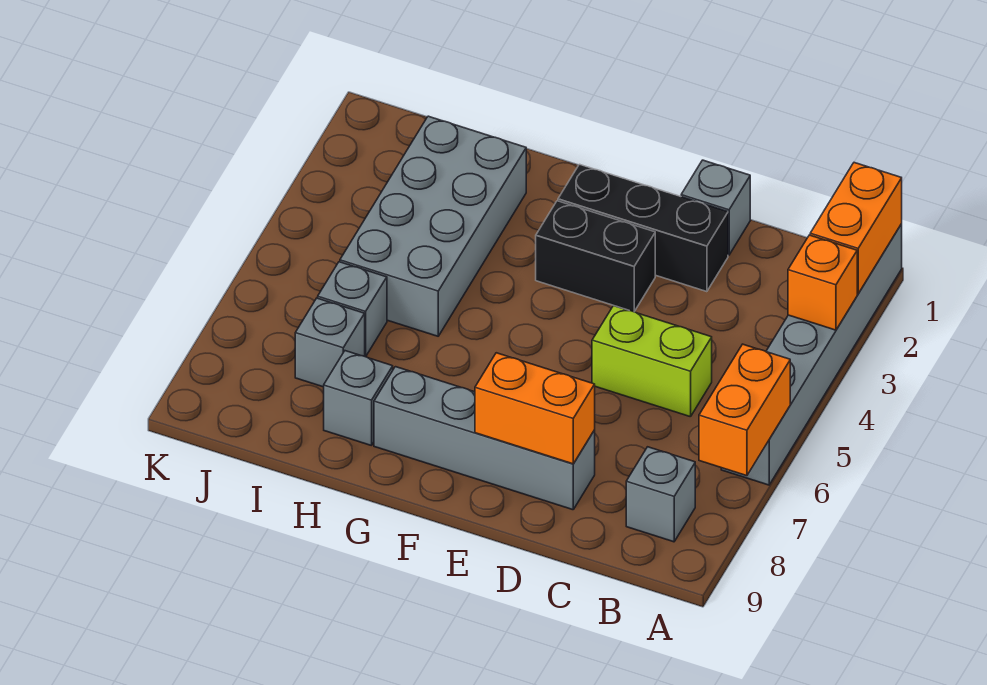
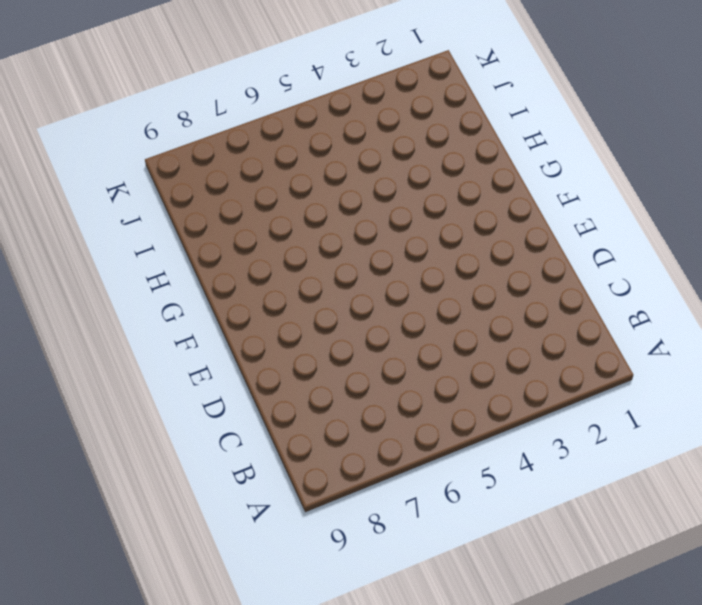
none -> grey brick A1:A6 level 1
none -> grey brick B8 level 1
none -> lime brick C5:D5 level 1

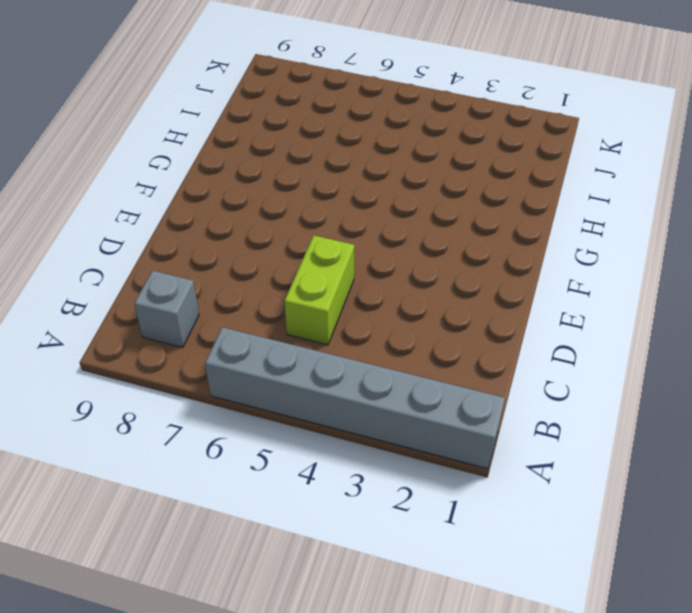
none -> grey brick D1 level 1
none -> black brick D2:F2 level 1
none -> grey brick D8:G8 level 1

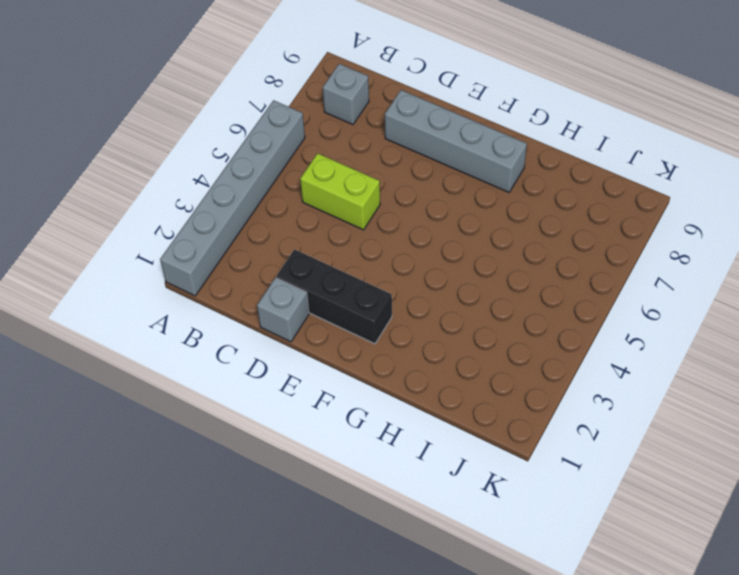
none -> black brick E3:F3 level 1
none -> grey brick H2:I5 level 1
none -> grey brick H8 level 1

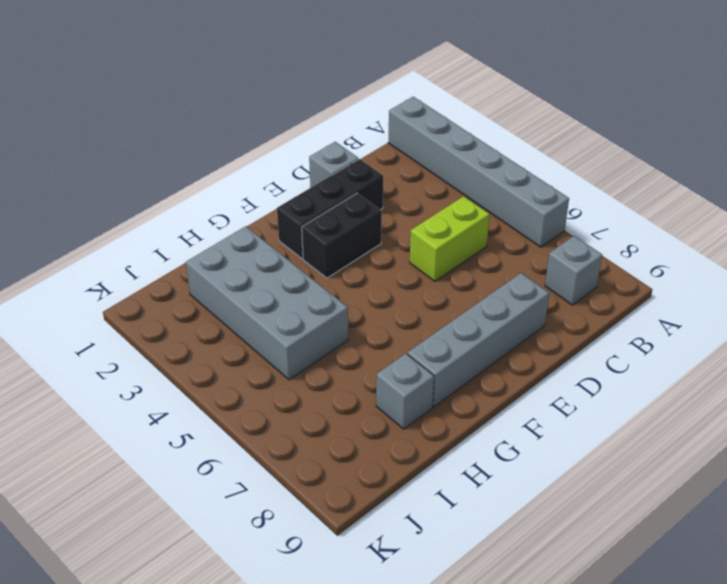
none -> grey brick I6 level 1
none -> grey brick I7 level 1
none -> orange brick A1:A2 level 2

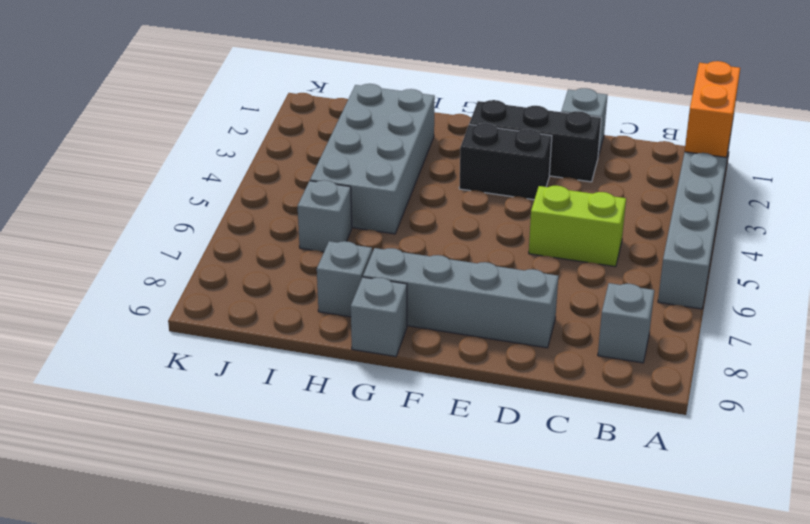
grey brick G9 level 1 -> grey brick I7 level 1
none -> orange brick A3 level 2
none -> orange brick A6:A7 level 2
none -> orange brick D8:E8 level 2

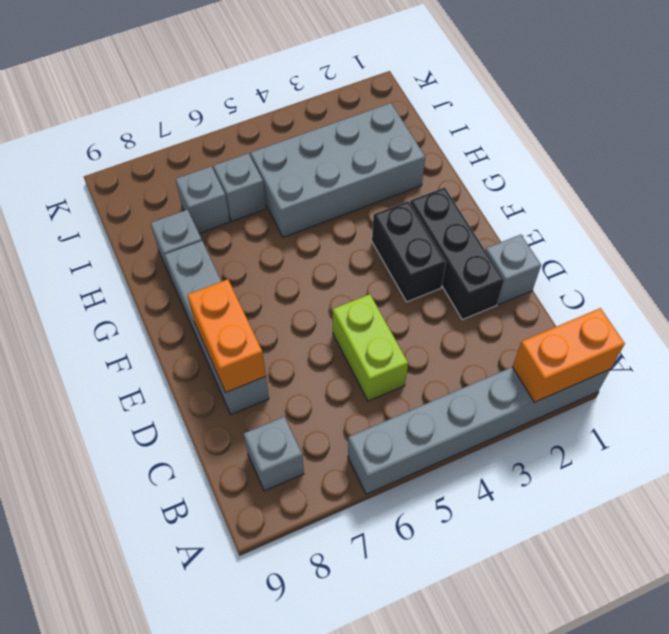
none -> orange brick A3 level 2
none -> orange brick A6:A7 level 2

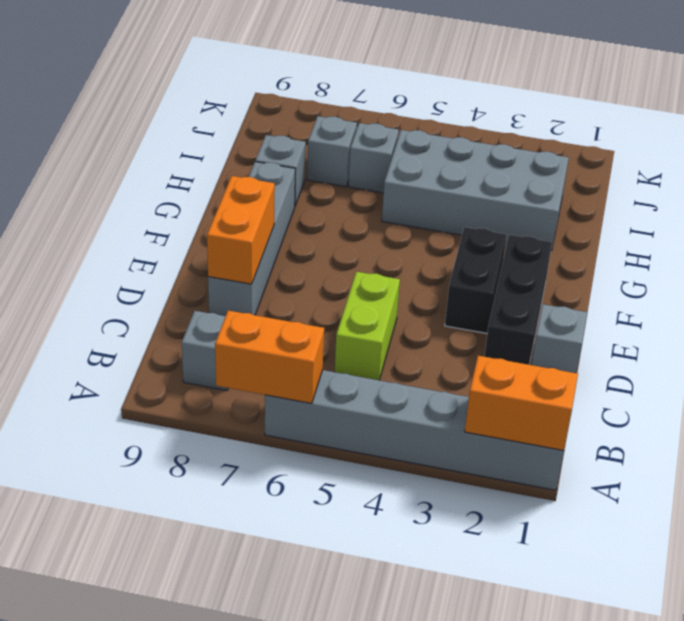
none -> orange brick A3 level 2

